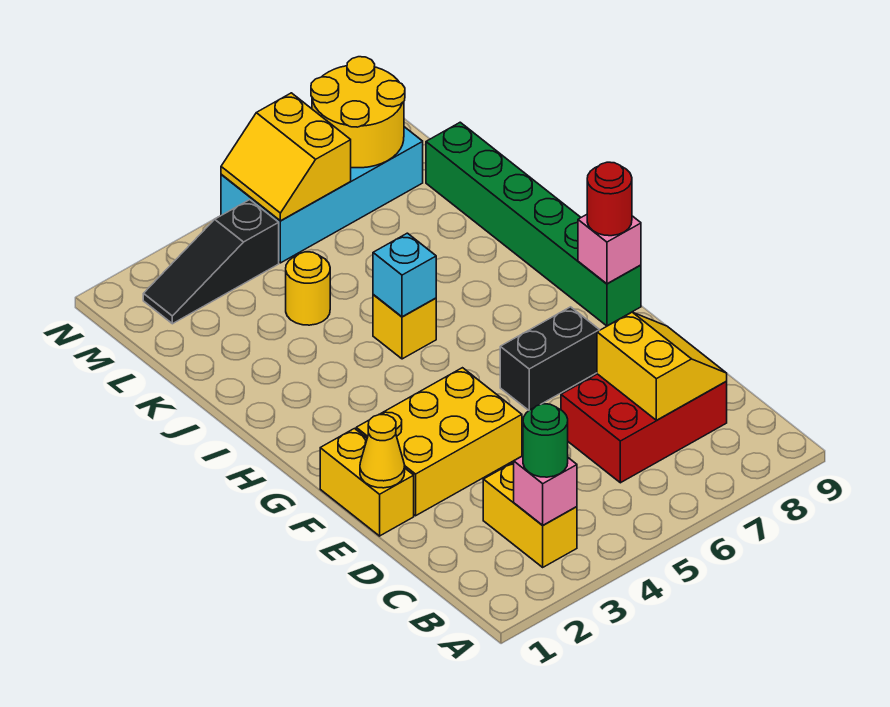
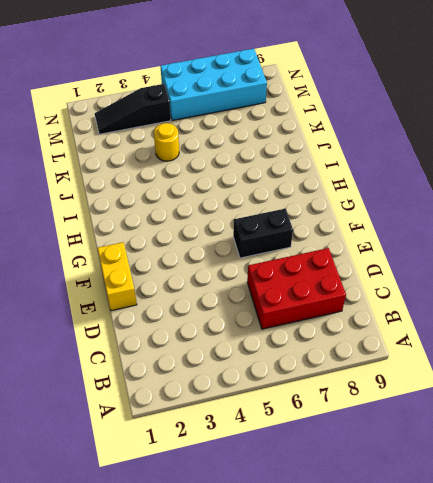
none -> yellow brick B3:C3 level 1
none -> yellow brick E2:F4 level 1
none -> green brick G9:L9 level 1

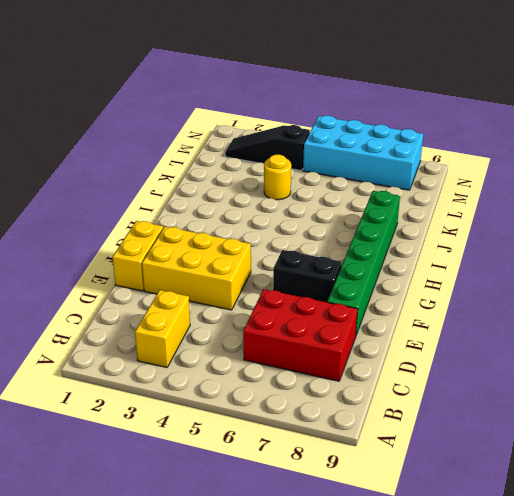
green brick E8:J8 level 1 -> green brick G9:L9 level 1
none -> yellow brick I5 level 1
none -> pink brick B3 level 2
none -> yellow slope C7:D8 level 2 top 7

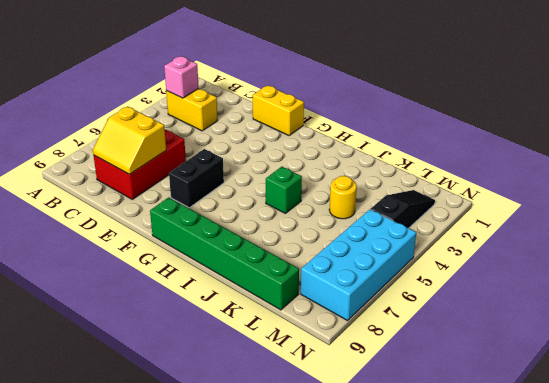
green brick I5 level 1 -> yellow brick I5 level 1
none -> yellow brick E2:F4 level 1
none -> yellow cone E1 level 2
none -> pink brick G9 level 2

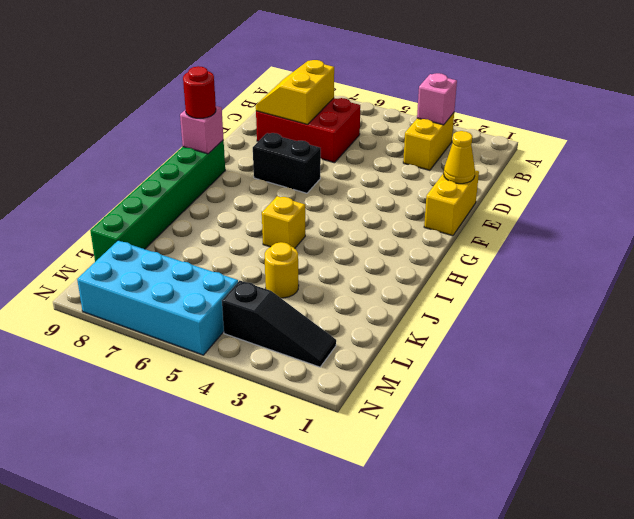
none -> yellow brick E2:F4 level 1
none -> cyan brick I5 level 2
none -> yellow slope M5:N6 level 2 top 6

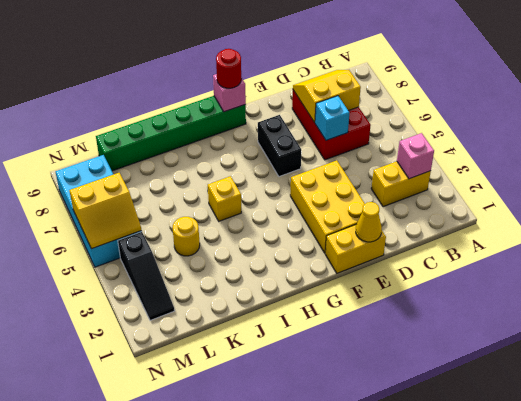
cyan brick D6 level 2 -> cyan brick I5 level 2
none -> yellow round brick M7:N8 level 2
none -> green round brick B3 level 3

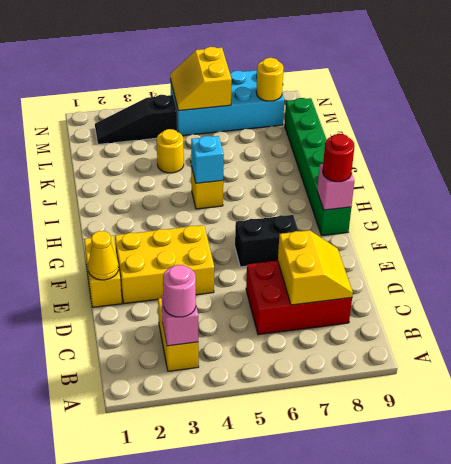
pink round brick B3 level 3 -> green round brick B3 level 3
yellow round brick M8 level 2 -> yellow round brick M7:N8 level 2

